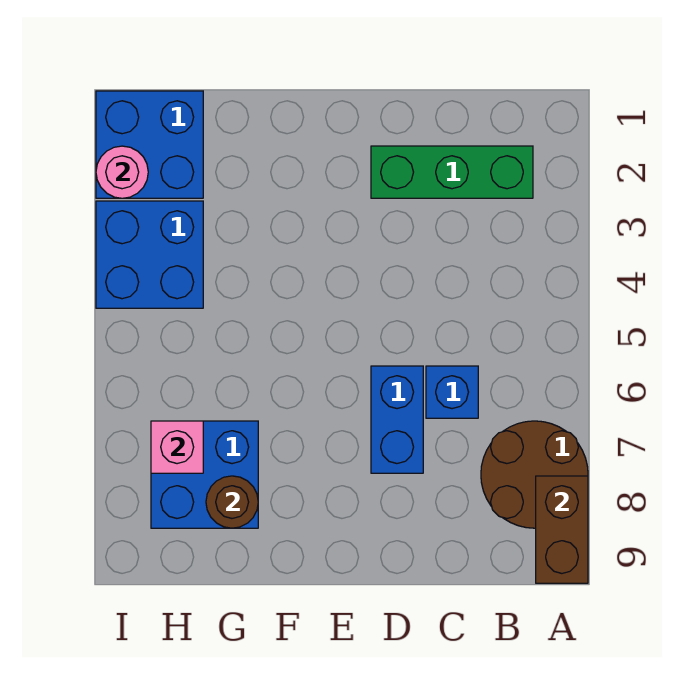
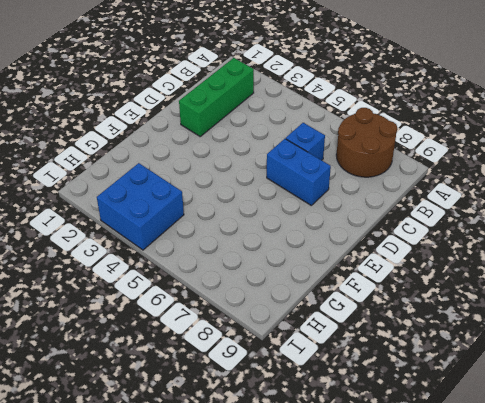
none -> blue brick G7:H8 level 1
none -> blue brick H1:I2 level 1

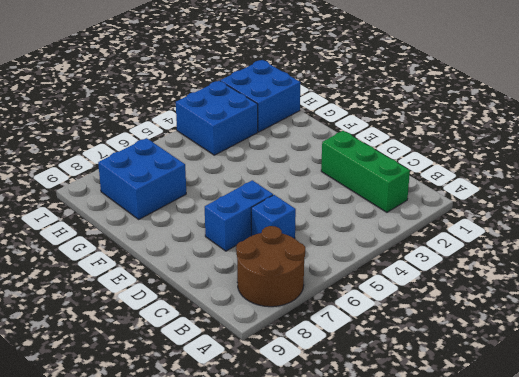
none -> brown brick A8:A9 level 2
none -> brown round brick G8 level 2

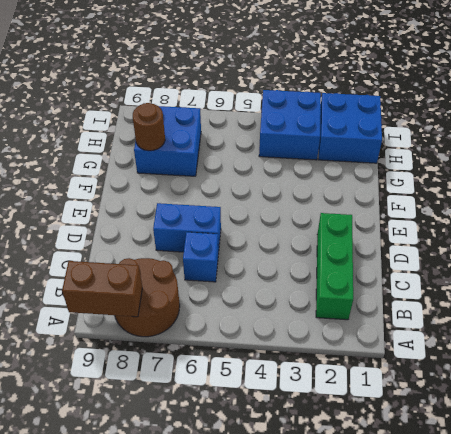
none -> pink brick H7 level 2
none -> pink round brick I2 level 2

